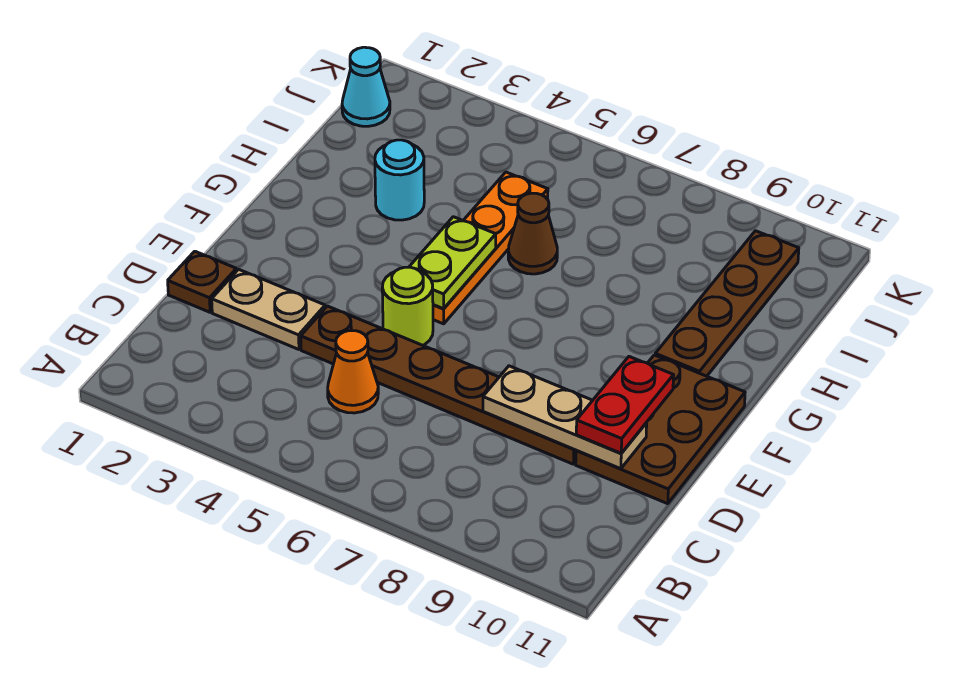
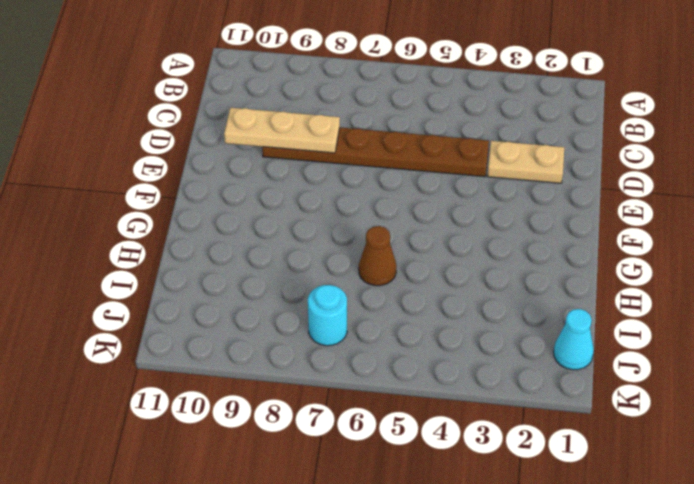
cyan round brick J7 level 1 -> cyan round brick H3 level 1
none -> orange cone C5 level 1
none -> brown plate D1 level 1
none -> brown plate D10:F11 level 1

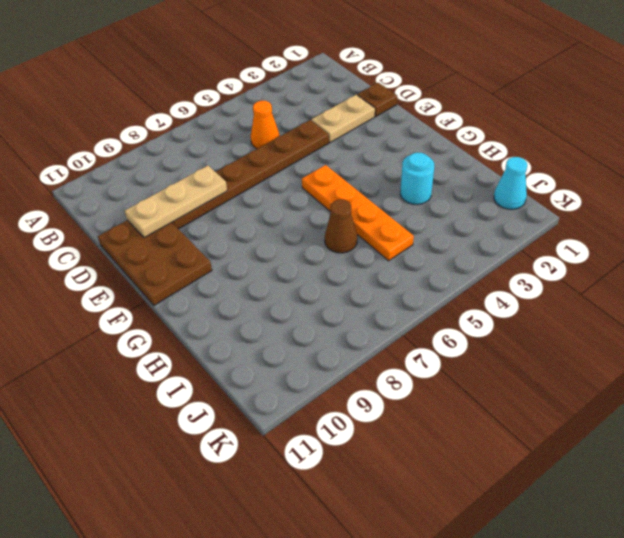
none -> lime round brick E5 level 1
none -> brown plate G10:J10 level 1
none -> lime plate F5:G5 level 2

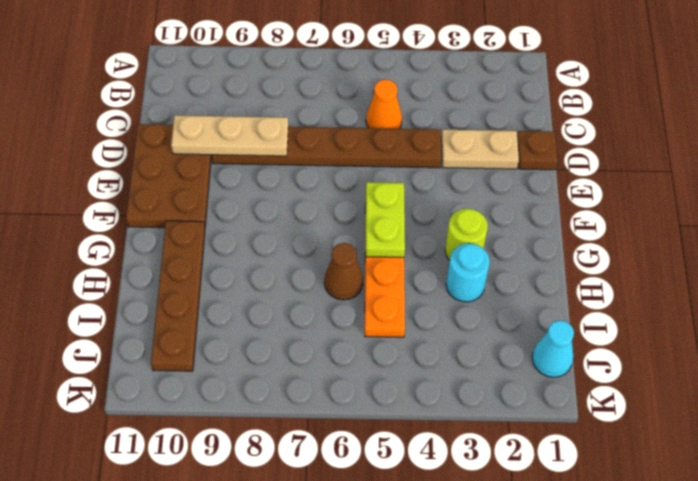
lime round brick G3 level 1 -> lime round brick E5 level 1
none -> red plate D10:E10 level 3

